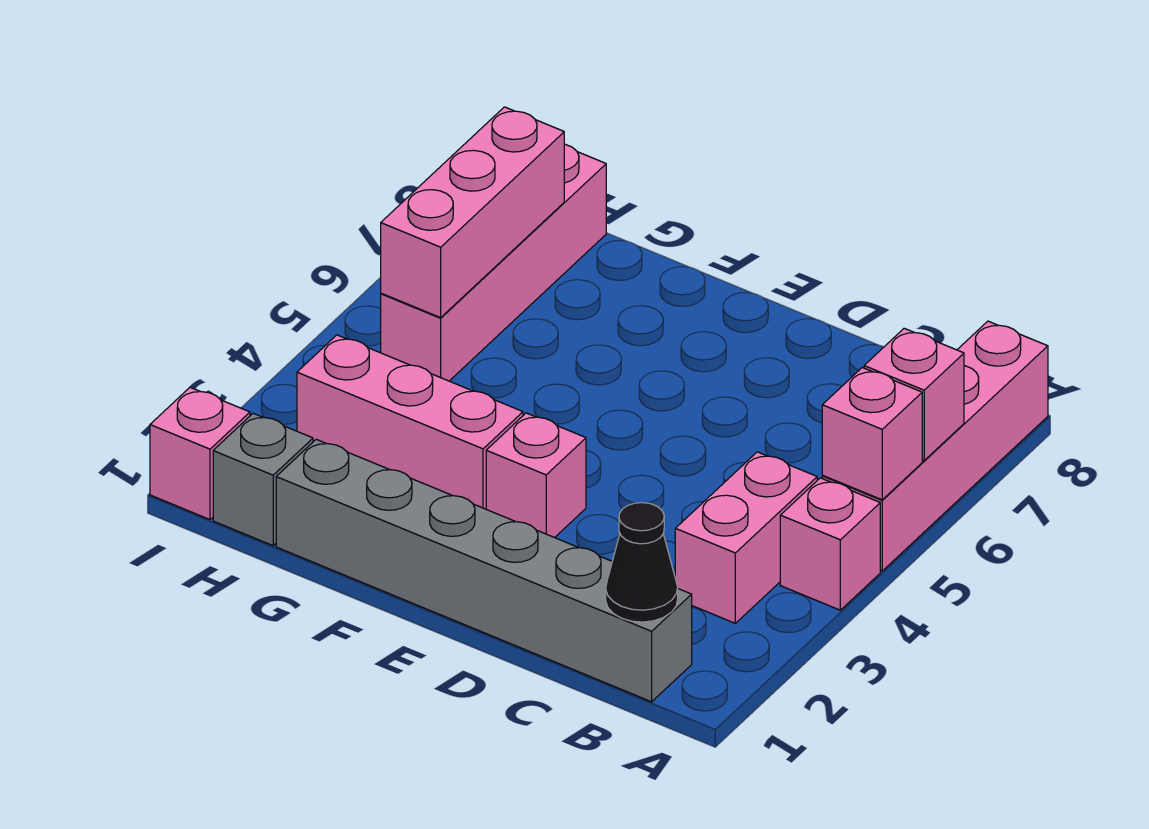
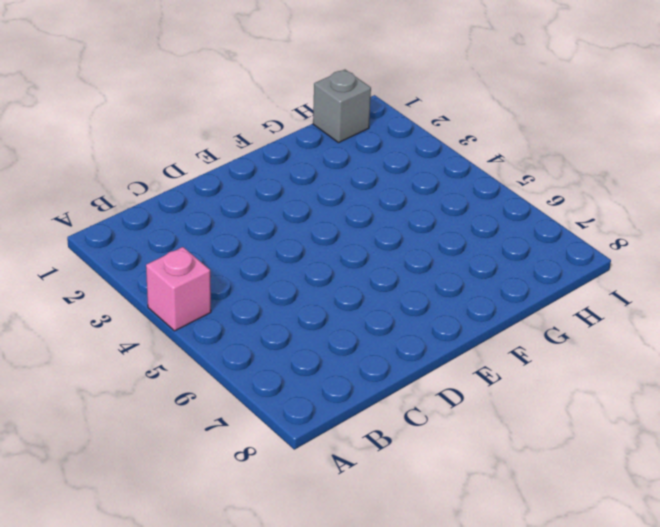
none -> pink brick A5:A8 level 1
none -> grey brick B1:G1 level 1
none -> pink brick B3:B4 level 1

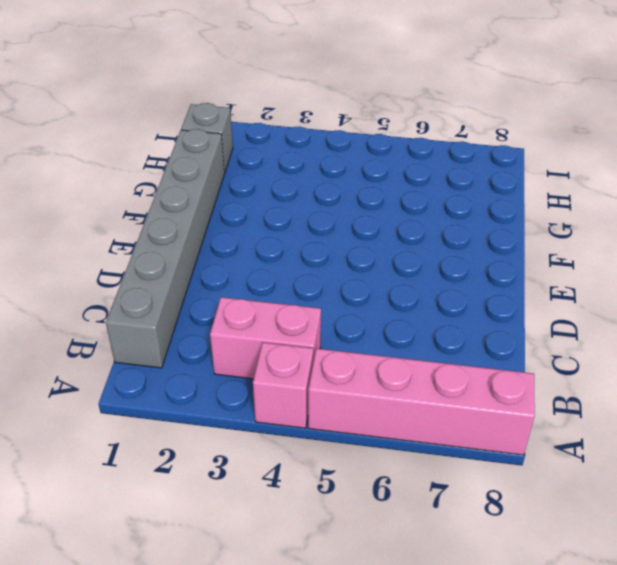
none -> pink brick E3 level 1
none -> pink brick F3:H3 level 1
none -> pink brick H5:H8 level 1

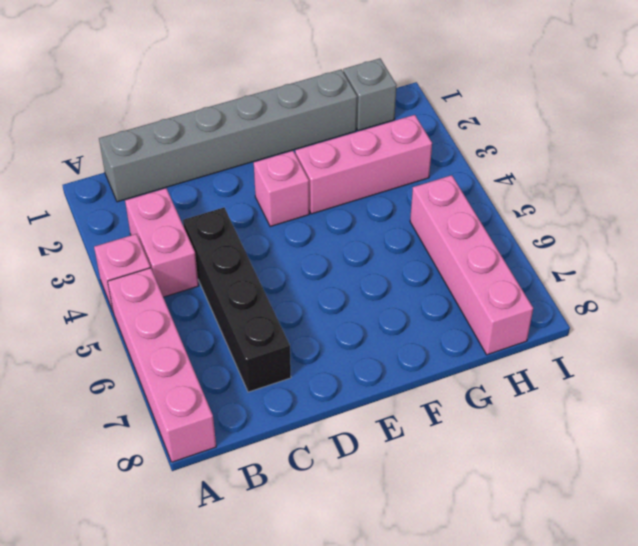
black brick C4:C7 level 1 -> none
none -> pink brick I1 level 1
none -> pink brick A5 level 2
none -> pink brick A6 level 2

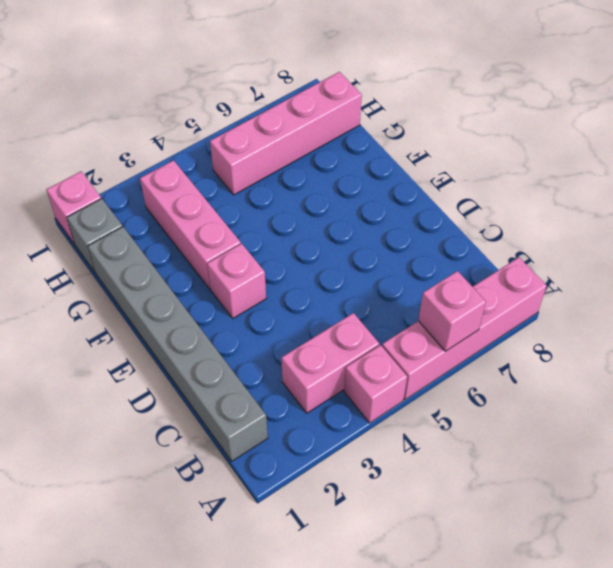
none -> pink brick A5 level 2
none -> black cone B1 level 2
none -> pink brick H5:H7 level 2

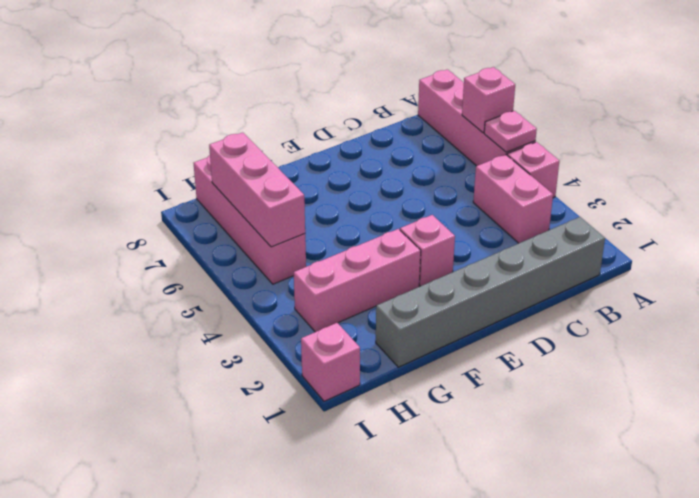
pink plate A5 level 2 -> pink brick A5 level 2
none -> grey brick H1 level 1
none -> black cone B1 level 2

